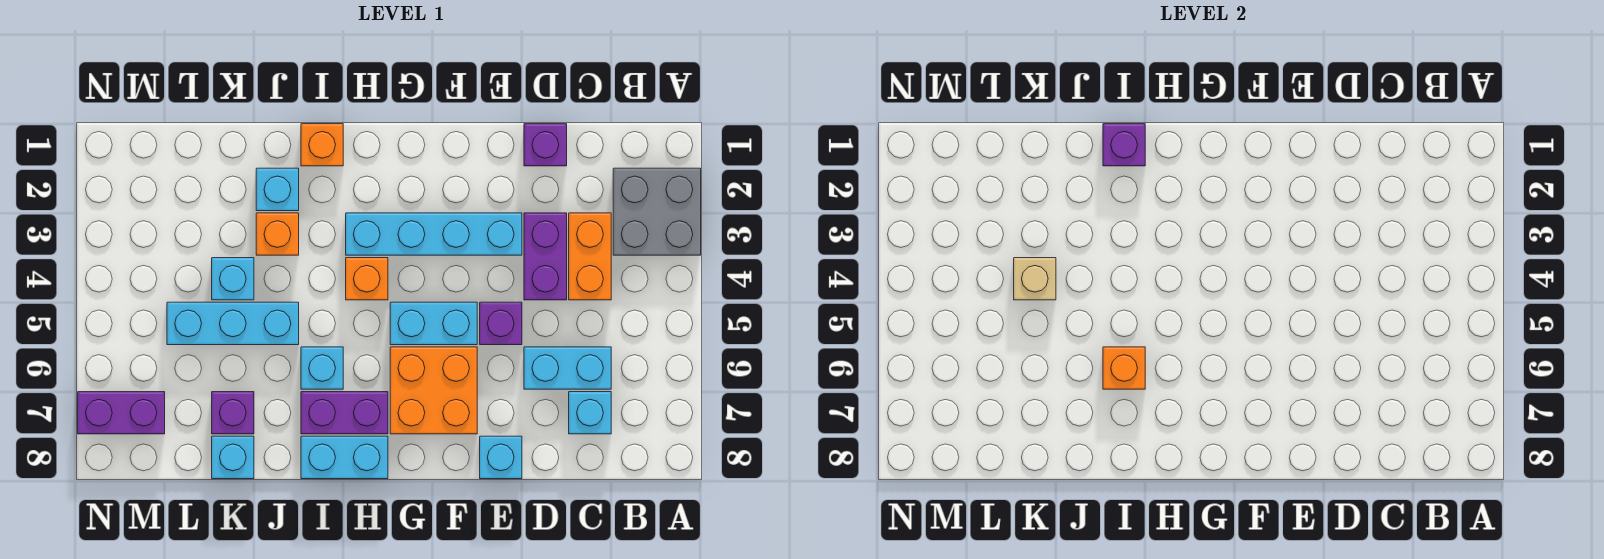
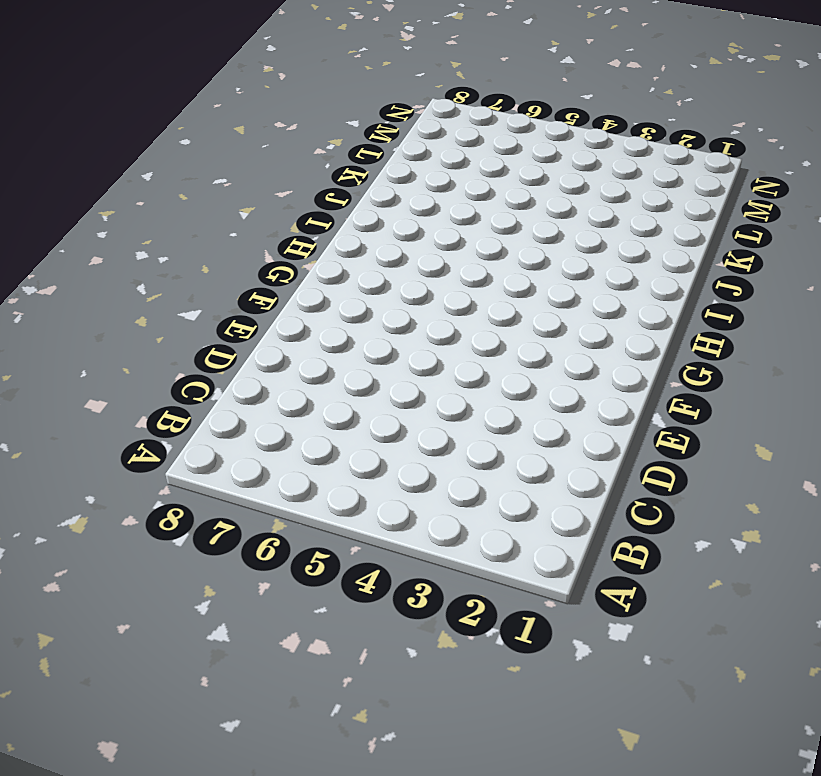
none -> grey brick A2:B3 level 1
none -> orange brick C3:C4 level 1
none -> cyan brick C6:D6 level 1

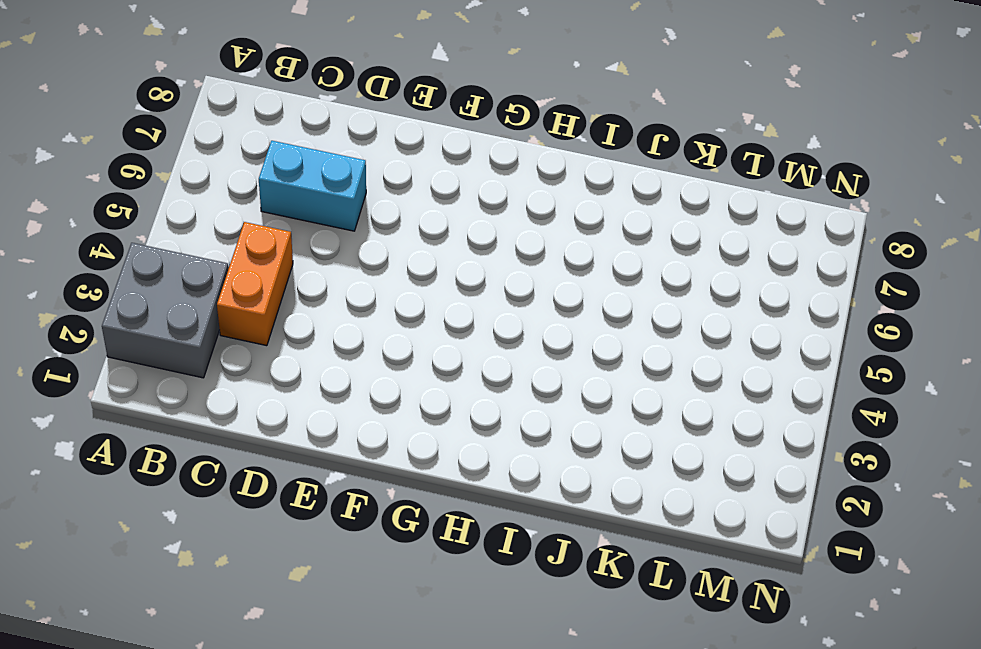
none -> cyan brick C7 level 1
none -> purple brick D1 level 1
none -> purple brick D3:D4 level 1

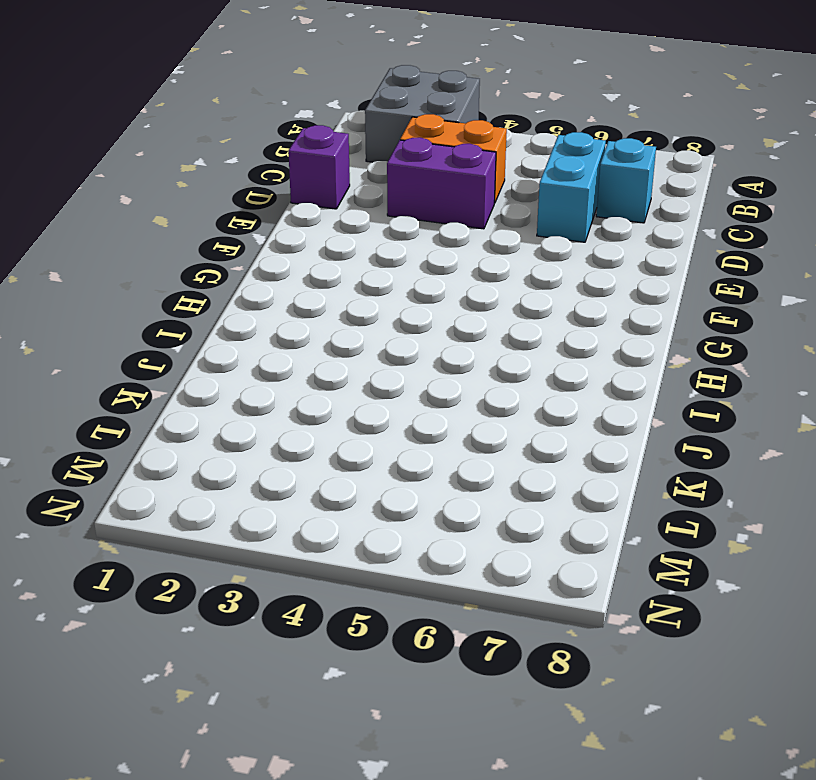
none -> cyan brick E3:H3 level 1
none -> purple brick E5 level 1
none -> cyan brick E8 level 1

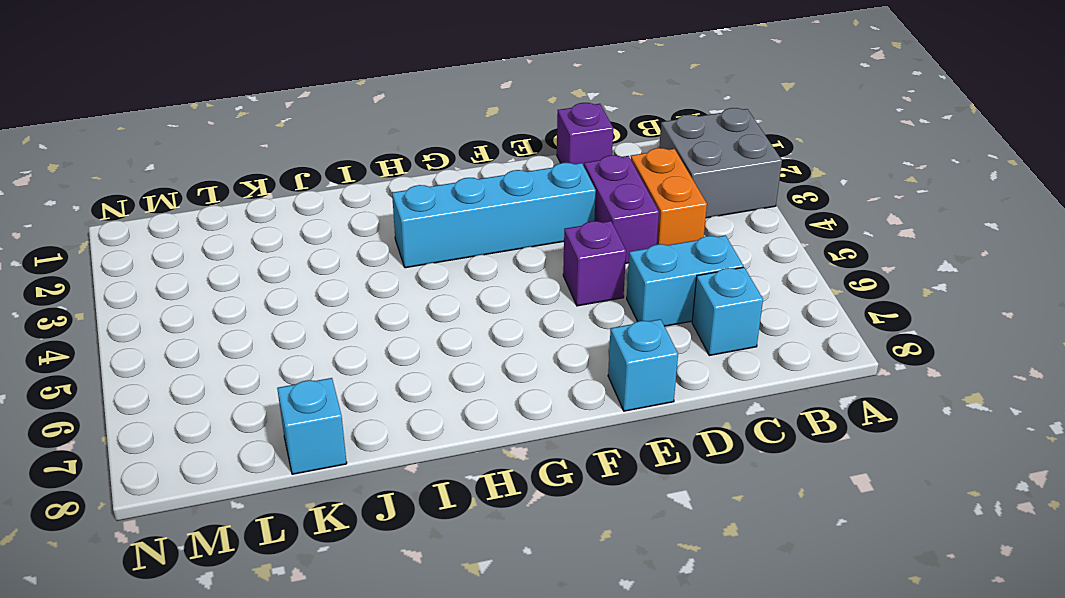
none -> cyan brick F5:G5 level 1
none -> orange brick F6:G7 level 1
none -> orange brick H4 level 1

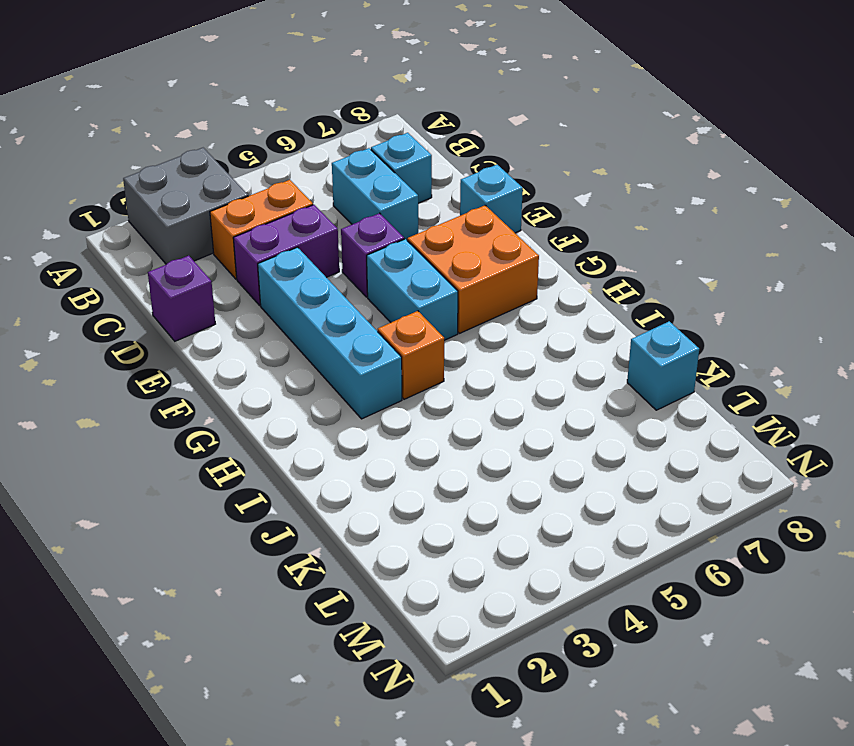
none -> purple brick H7:I7 level 1
none -> cyan brick H8:I8 level 1
none -> orange brick I1 level 1

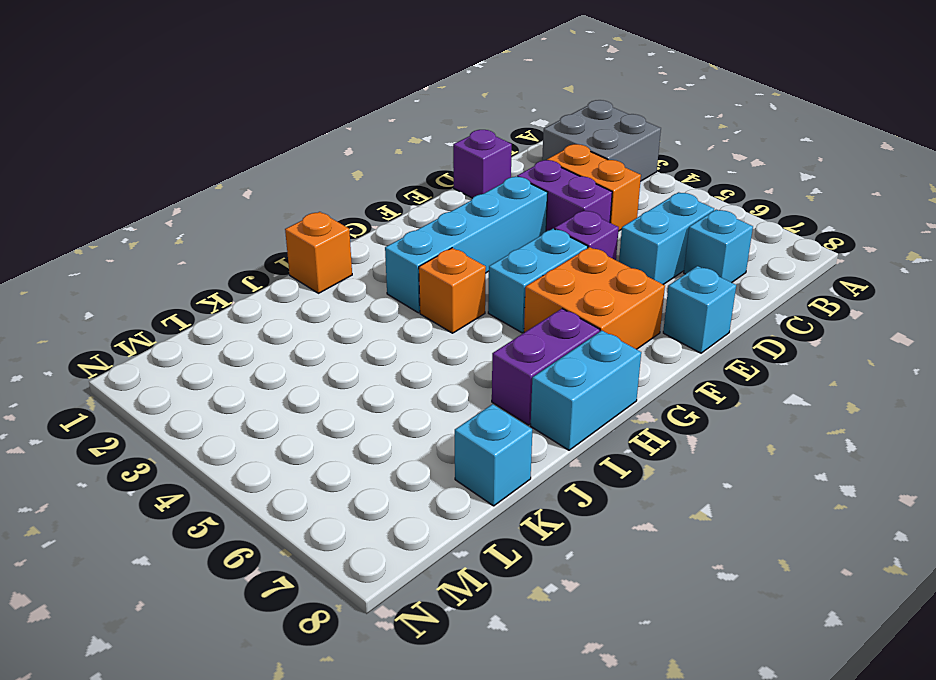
none -> cyan brick I6 level 1
none -> cyan brick J2 level 1
none -> orange brick J3 level 1

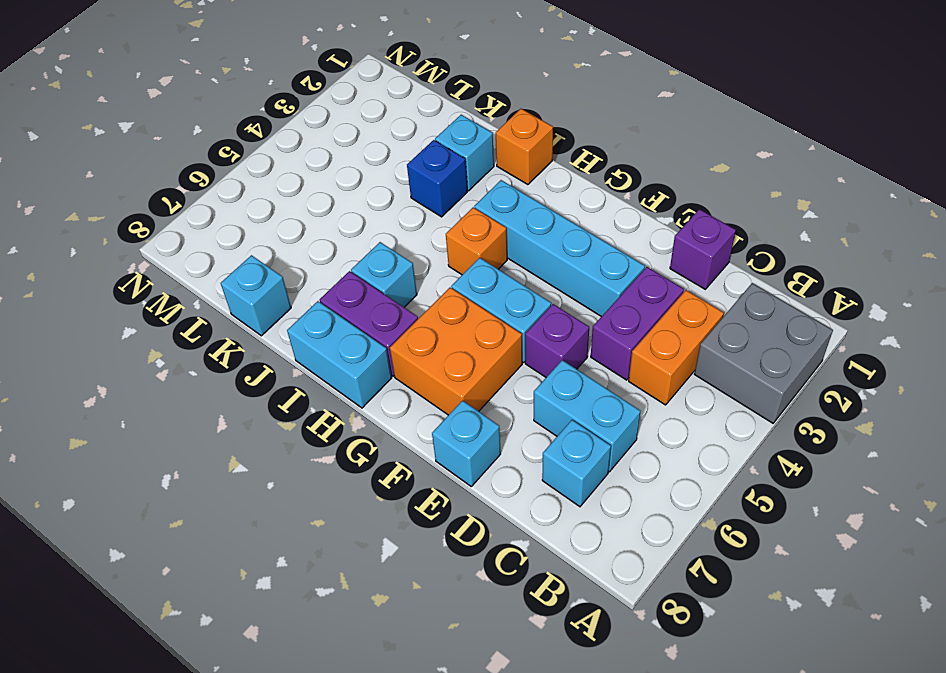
blue brick J3 level 1 -> orange brick J3 level 1
none -> cyan brick J5:L5 level 1
none -> cyan brick K4 level 1
none -> purple brick K7 level 1

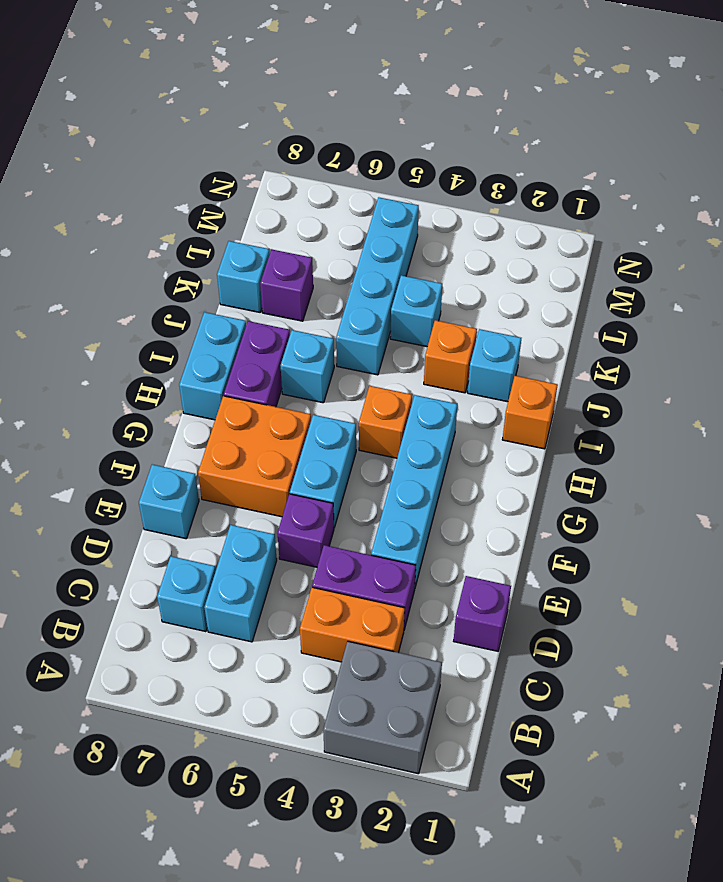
cyan brick J5:M5 level 1 -> cyan brick J5:L5 level 1
none -> purple brick M7:N7 level 1
none -> purple brick I1 level 2
none -> orange brick I6 level 2

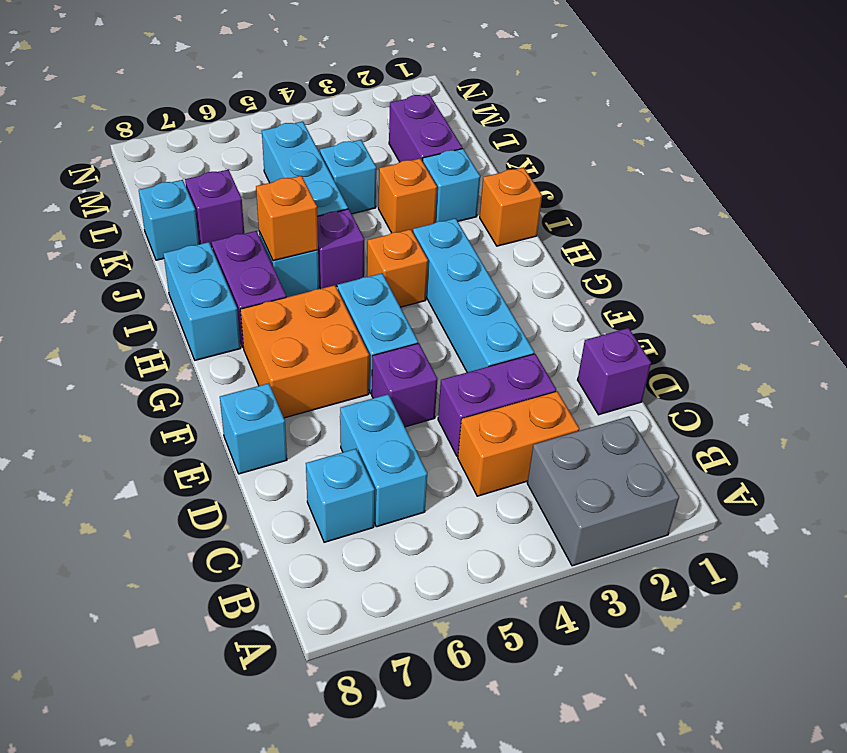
purple brick I5 level 1 -> purple brick I1 level 2
purple brick K2:L2 level 1 -> purple brick M7:N7 level 1
none -> tan brick K4 level 2

